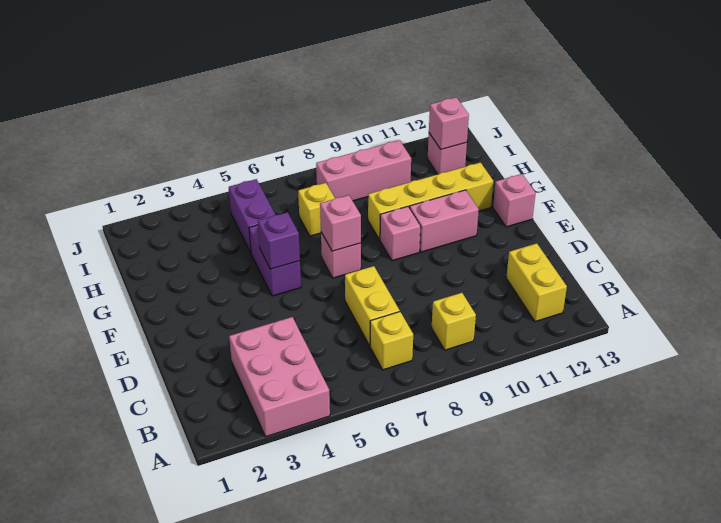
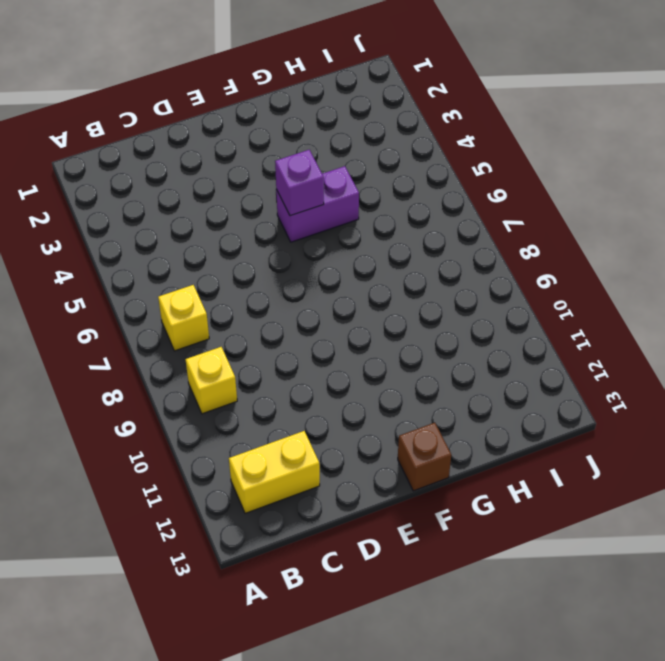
brown brick F13 level 1 -> pink brick F13 level 1
none -> pink brick A3:C4 level 1
none -> yellow brick C7:D7 level 1
none -> pink brick F7 level 1

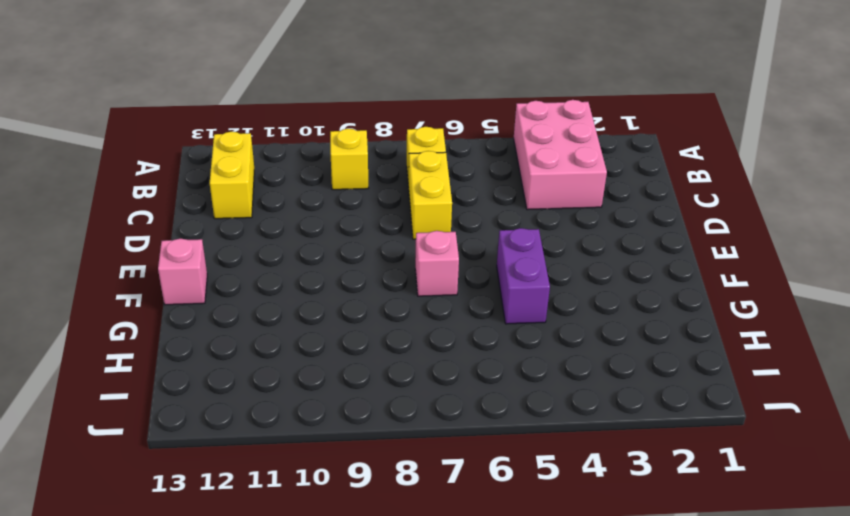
none -> pink brick F9 level 1
none -> pink brick F10:F11 level 1
none -> yellow brick G9:G12 level 1

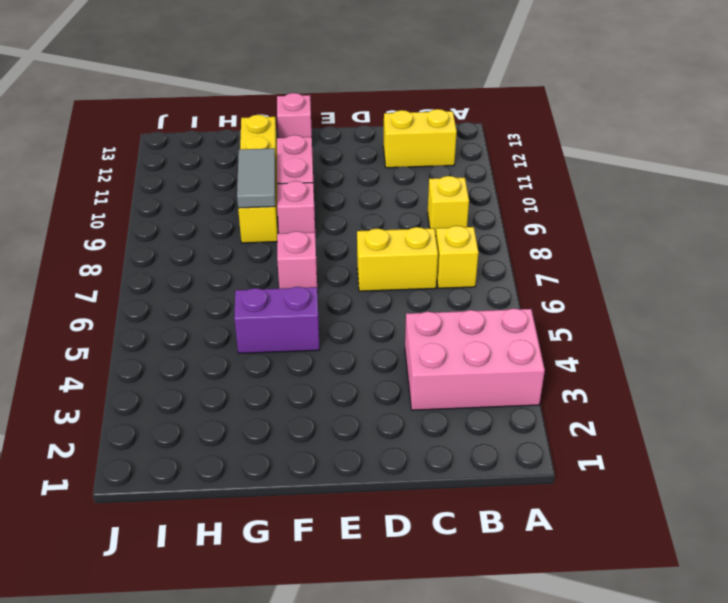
grey tile G9:G10 level 2 -> none
none -> purple brick H5:I5 level 1
none -> yellow brick H7 level 1
none -> pink brick I8:I10 level 1

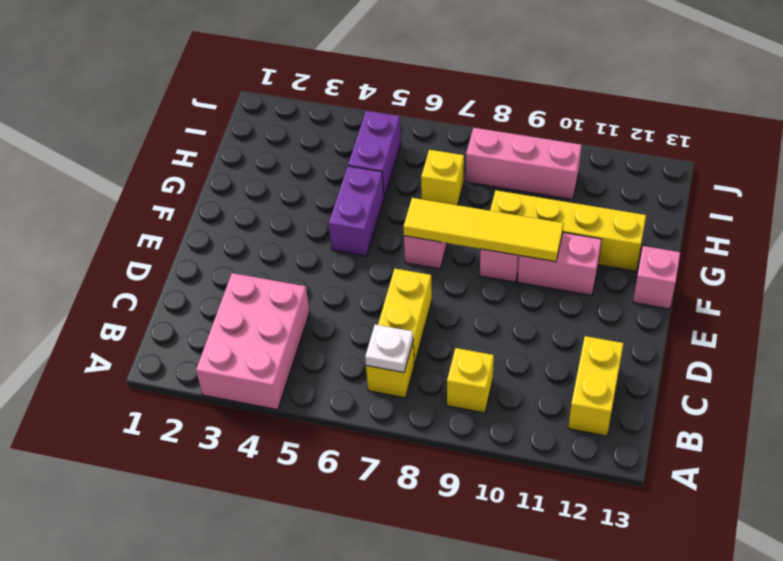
white plate B7 level 2 -> none
yellow tile F7:F10 level 2 -> pink brick F7 level 2
none -> pink brick I12 level 1
none -> purple brick F5 level 2
none -> pink brick I12 level 2

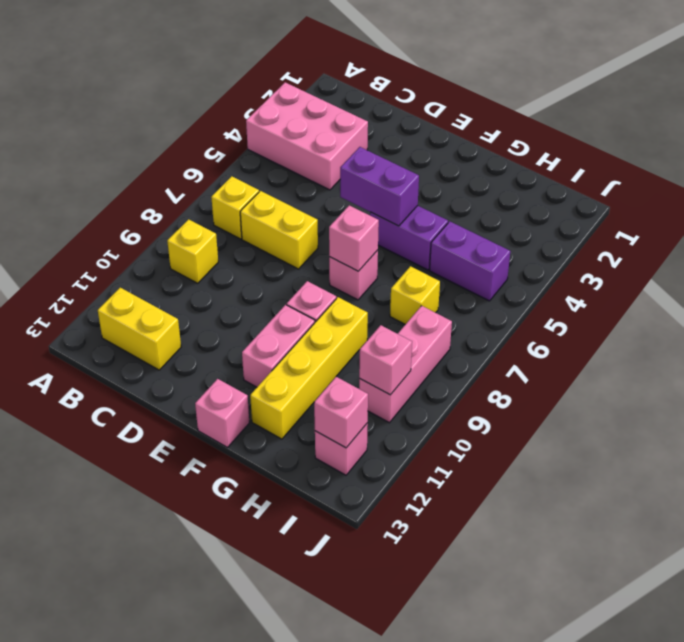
purple brick E5:F5 level 2 -> purple brick F5 level 2
pink brick I10 level 2 -> none

